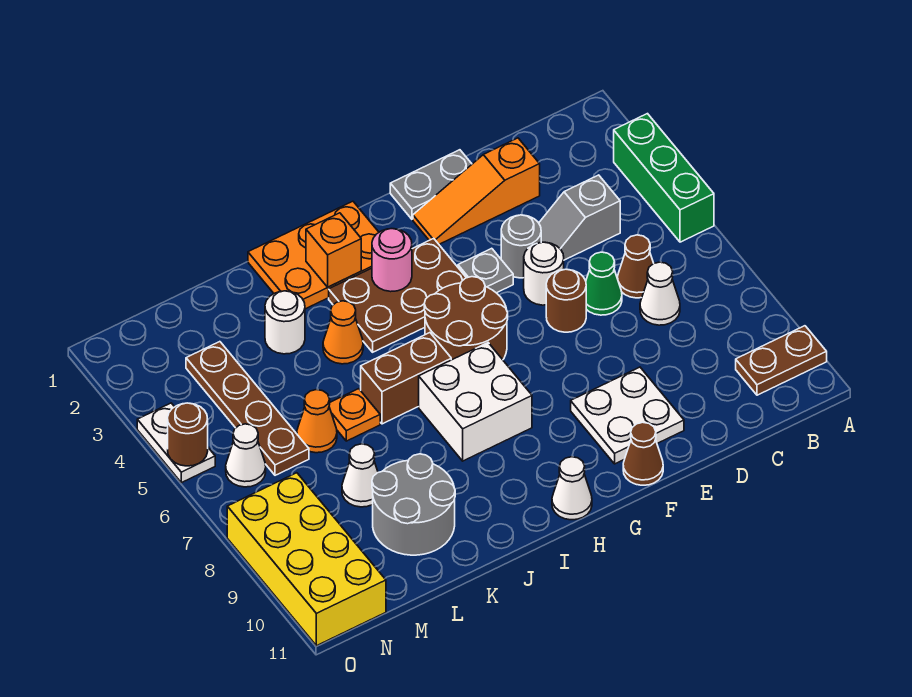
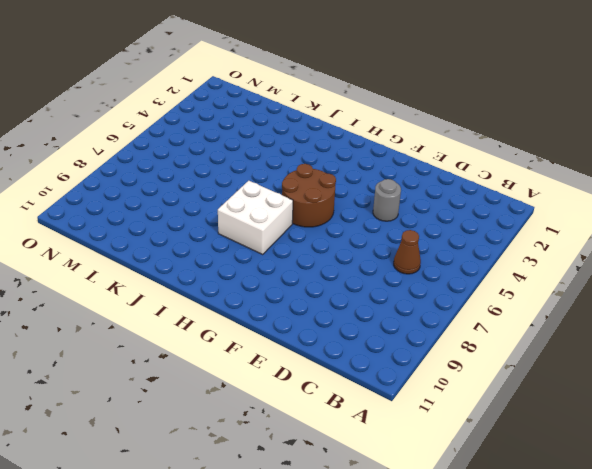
none -> green brick A3:A5 level 1
none -> brown plate A10:B10 level 1
none -> grey slope C4:D4 level 1 top C
none -> white cone C7 level 1

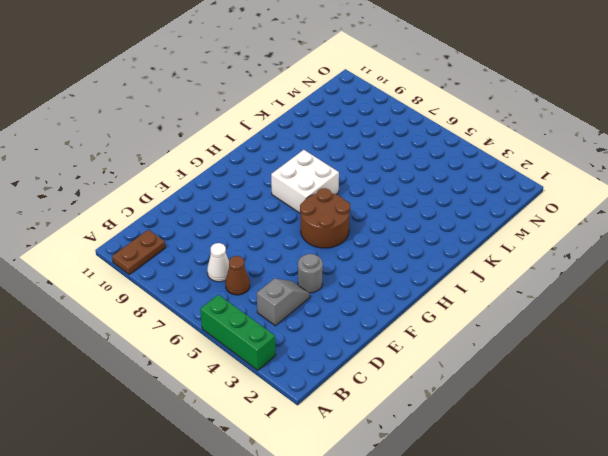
none -> orange slope D2:F2 level 1 top D
none -> green cone D6 level 1
none -> grey plate E1:F1 level 1
none -> white round brick E5 level 1

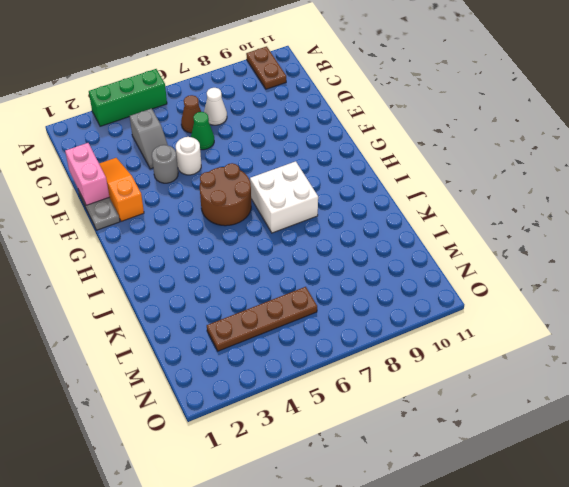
pink brick D1:E1 level 2 -> none
orange slope D2:F2 level 1 top F -> orange slope D2:F2 level 1 top D
none -> brown round brick E6 level 1
none -> white plate E9:F10 level 1
none -> grey plate F4 level 1
none -> brown cone F11 level 1

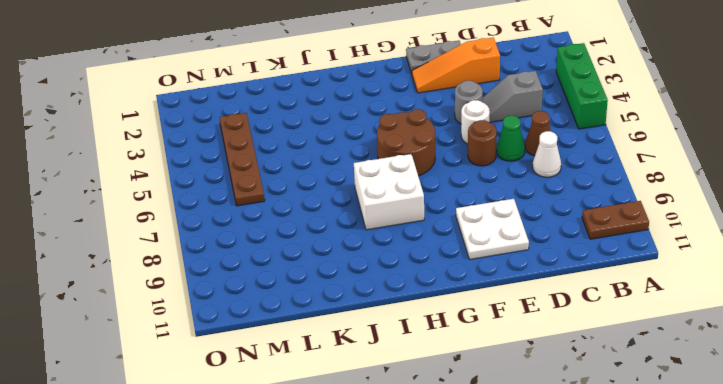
none -> grey plate F4 level 1
none -> brown cone F11 level 1
none -> brown plate G3:I4 level 1
none -> orange plate H1:J2 level 1

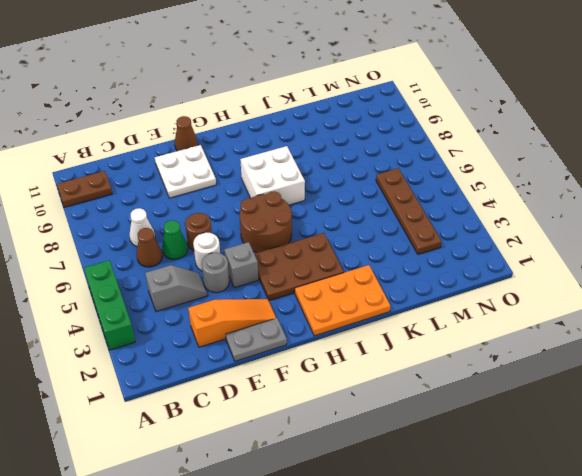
grey brick F4 level 1 -> grey plate F4 level 1
none -> white cone H11 level 1
none -> brown brick I6:J6 level 1
none -> orange cone J4 level 1
none -> white round brick K3 level 1

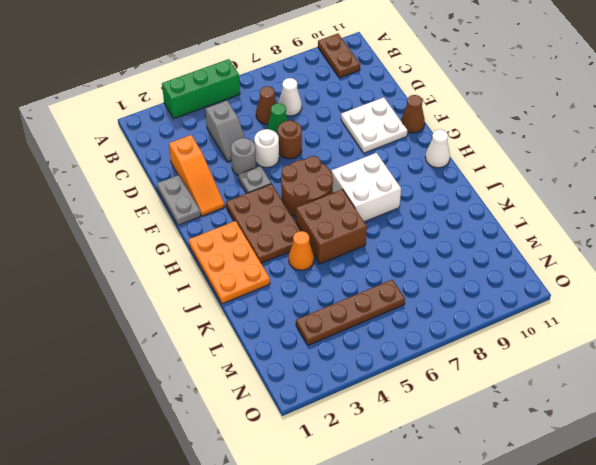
brown brick I5:J6 level 1 -> brown brick I6:J6 level 1
none -> white round brick K3 level 1
none -> orange plate K6 level 1
none -> grey round brick K9:L10 level 1
none -> orange cone L6 level 1

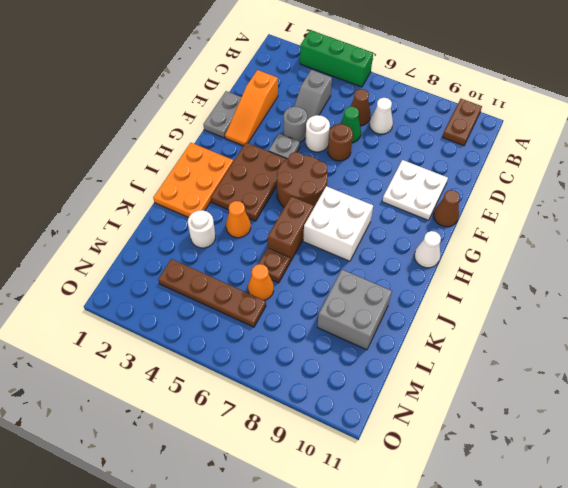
brown plate K6 level 1 -> orange plate K6 level 1
grey brick K9:L10 level 1 -> grey round brick K9:L10 level 1
none -> white cone L8 level 1
none -> white cone N6 level 1
none -> yellow brick N8:O11 level 1
none -> white plate O4:O5 level 1

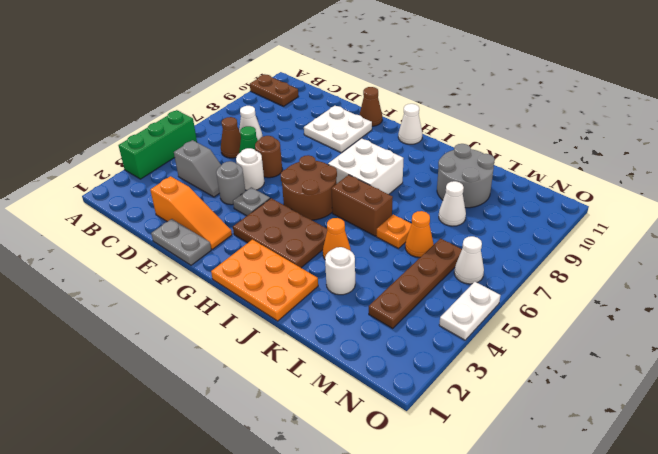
none -> yellow brick N8:O11 level 1
none -> pink round brick H3 level 2
none -> orange brick I2 level 2
none -> brown round brick O5 level 2

